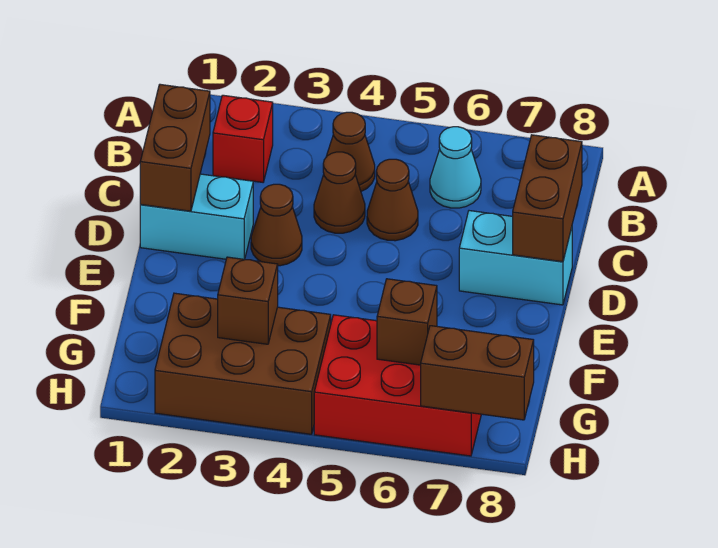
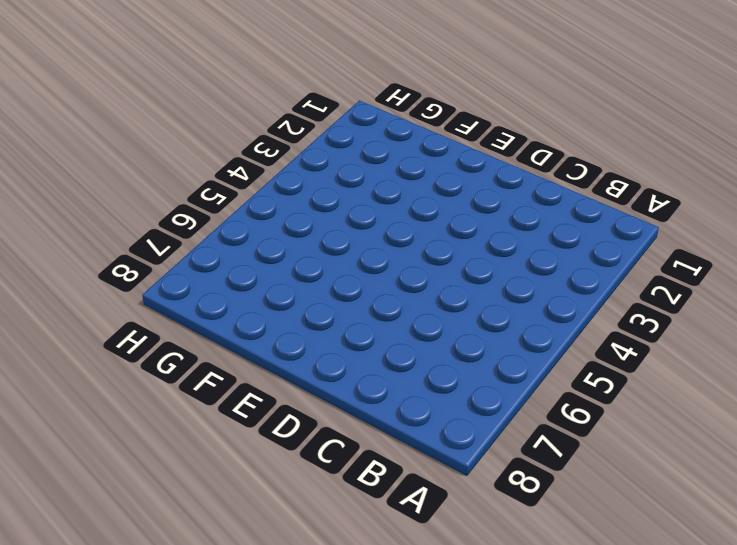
none -> red brick B2 level 1
none -> brown cone B4 level 1
none -> cyan cone B6 level 1

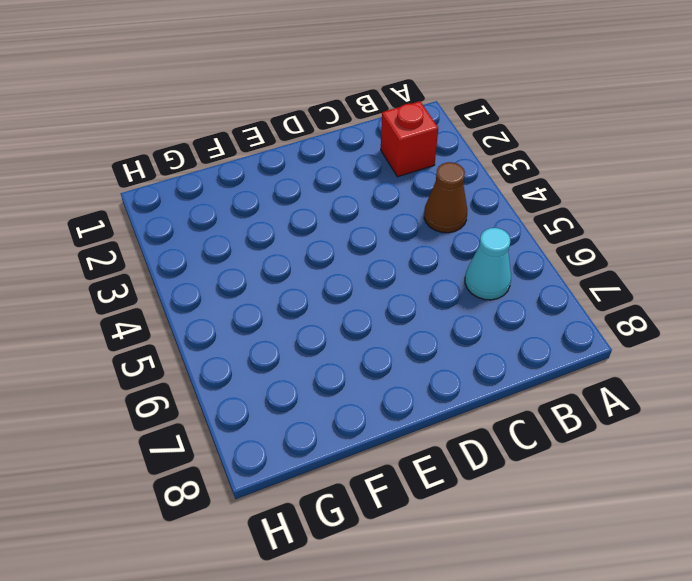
none -> brown cone C4 level 1
none -> brown cone C5 level 1
none -> cyan brick D1:D2 level 1

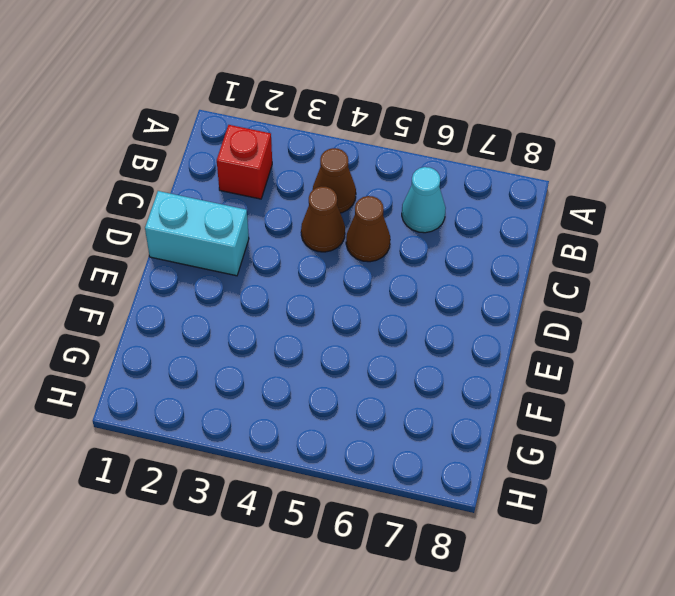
none -> brown cone D3 level 1
none -> cyan brick D7:D8 level 1
none -> brown brick G2:H4 level 1

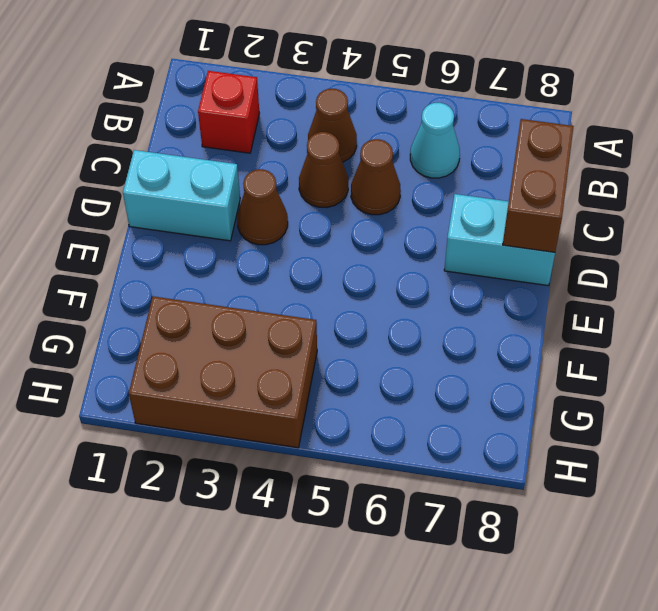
none -> red brick G5:H7 level 1
none -> brown brick C1:D1 level 2
none -> brown brick G3 level 2

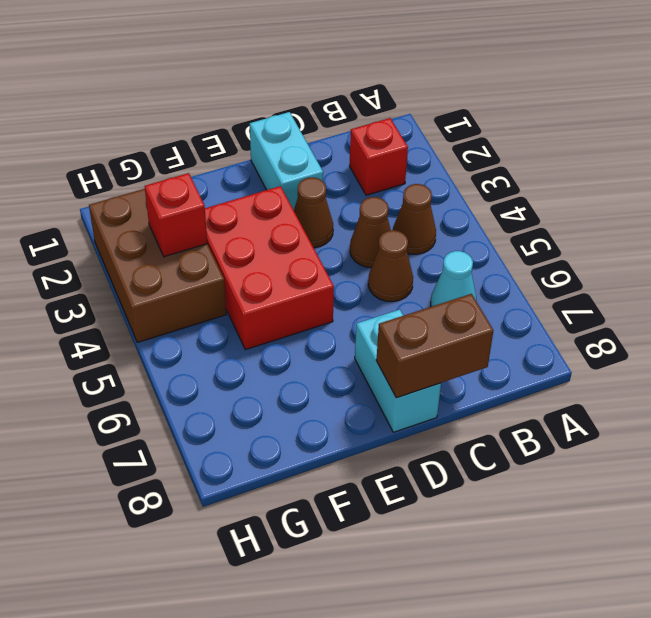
red brick E3:F5 level 1 -> red brick G5:H7 level 1
red brick G3 level 2 -> brown brick G3 level 2
none -> brown brick C1:D1 level 2
none -> brown brick G6 level 2
none -> brown brick H7:H8 level 2

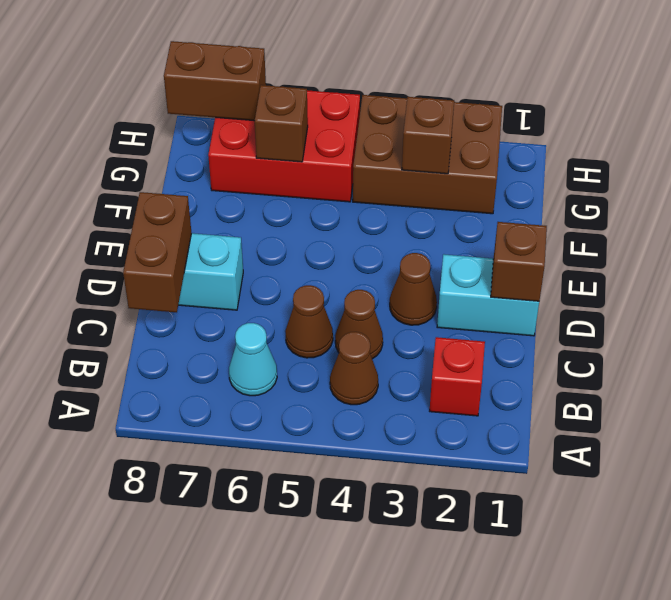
brown brick D1 level 2 -> brown brick C1:D1 level 2

